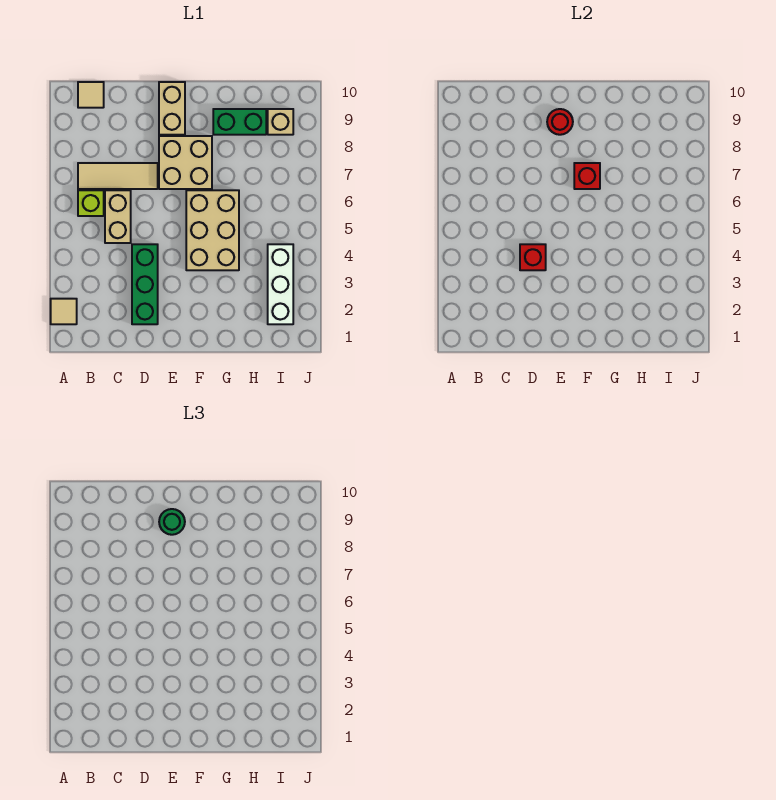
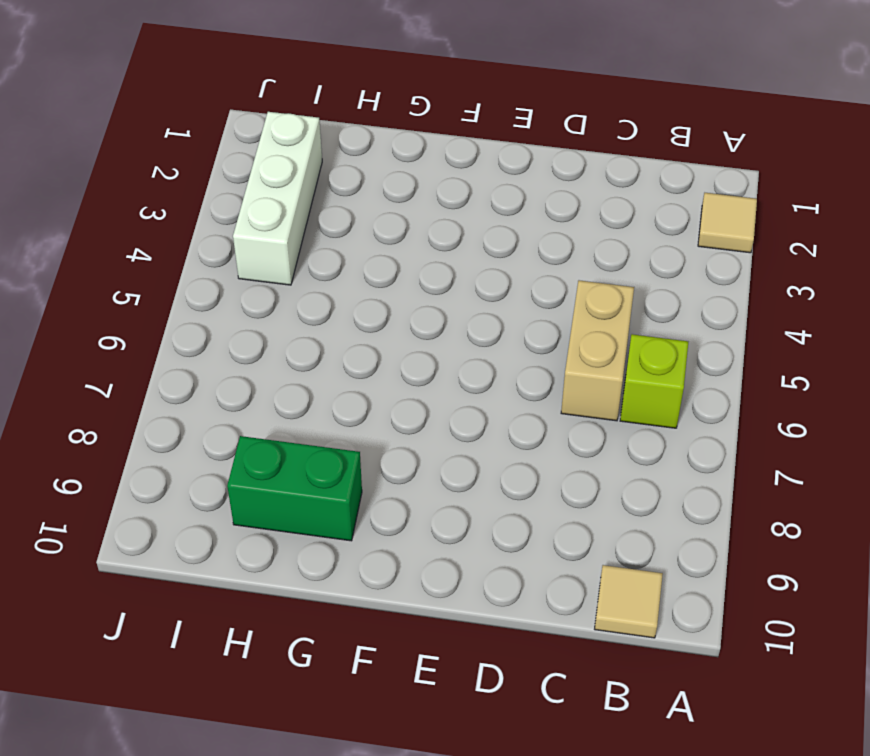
none -> tan tile B7:D7 level 1
none -> green brick D2:D4 level 1
none -> tan brick E7:F8 level 1

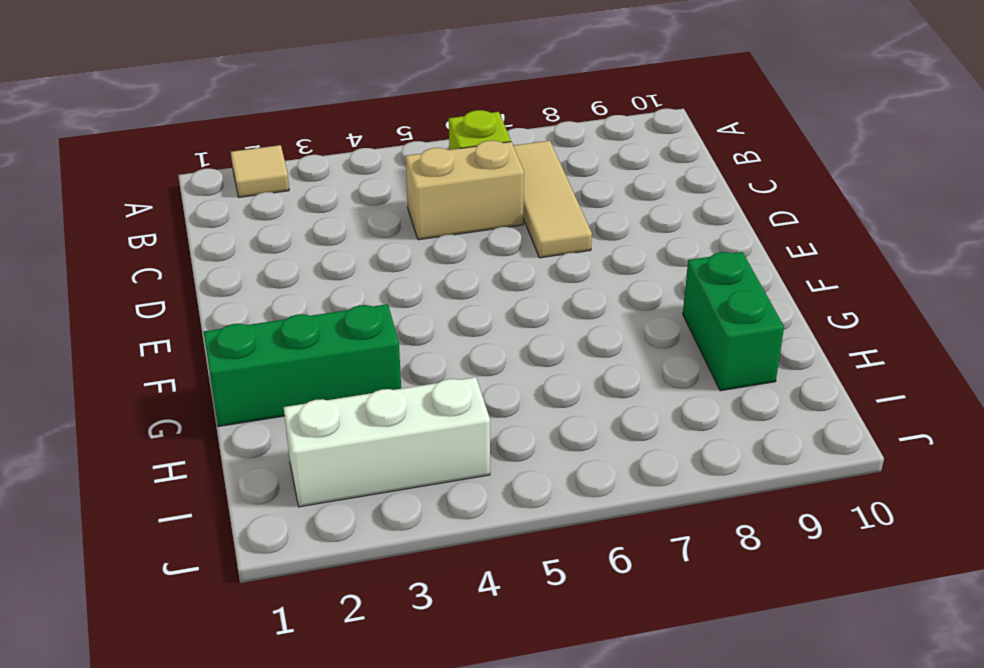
green brick G1:G3 level 1 -> green brick D2:D4 level 1
none -> tan tile B10 level 1
none -> tan brick E7:F8 level 1
none -> tan brick E9:E10 level 1

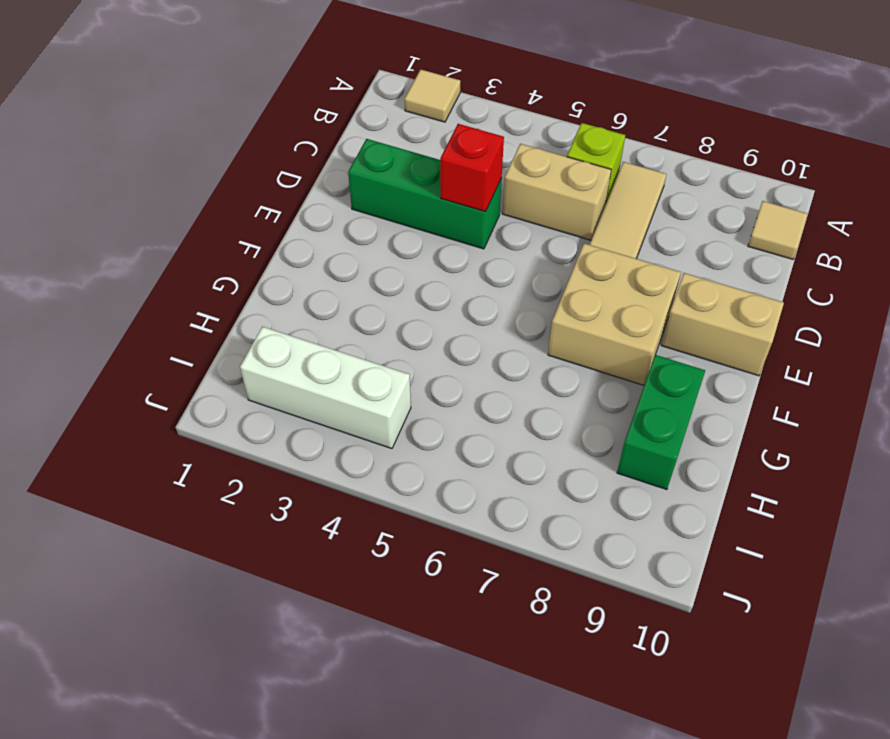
none -> tan brick F4:G6 level 1
none -> tan brick I9 level 1
none -> red round brick E9 level 2

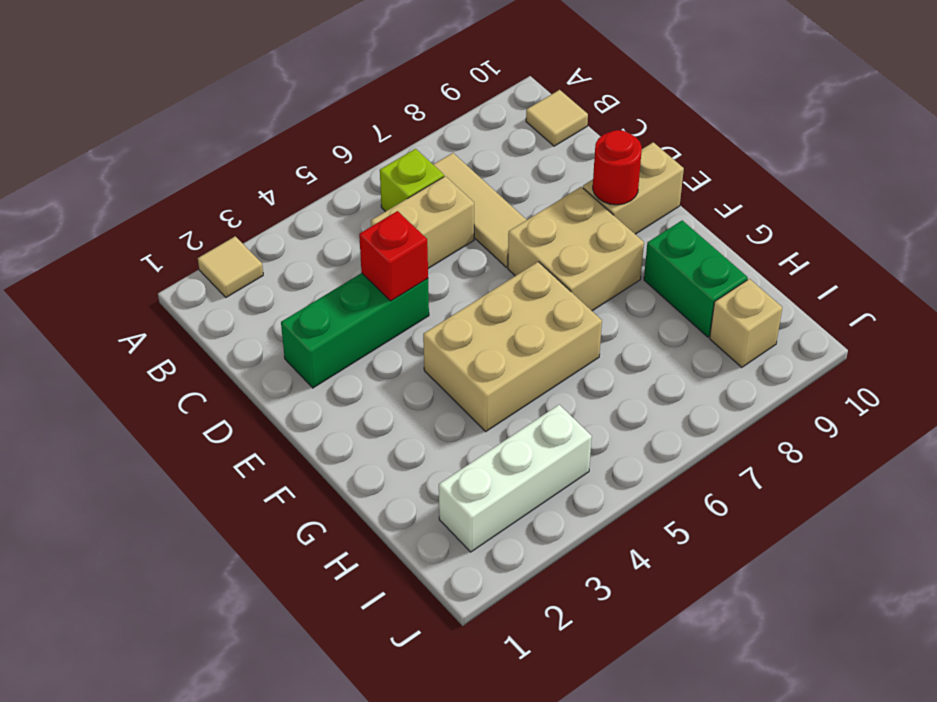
none -> red brick F7 level 2
none -> green round brick E9 level 3

